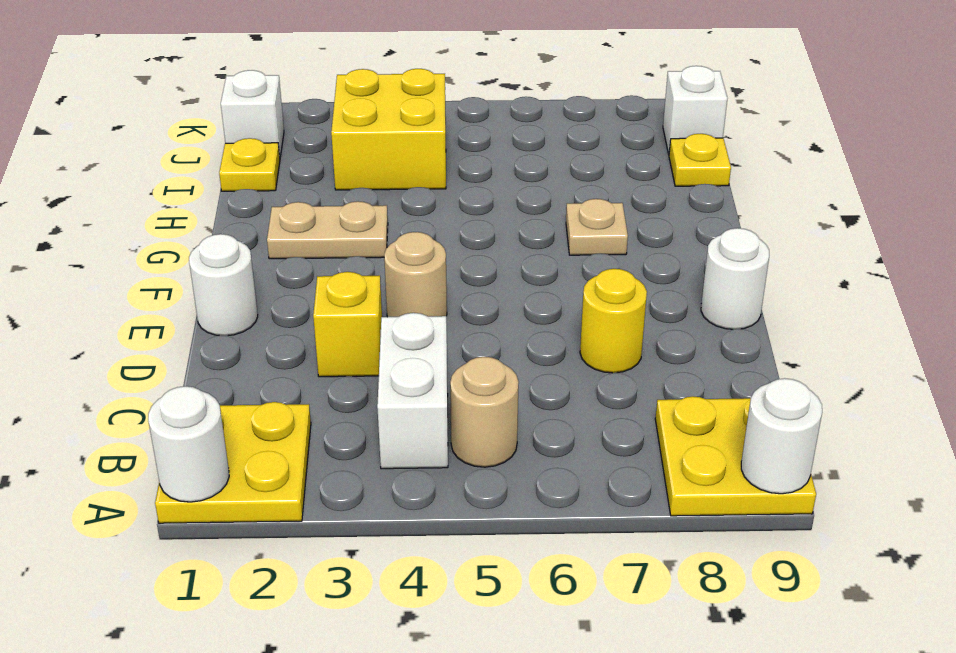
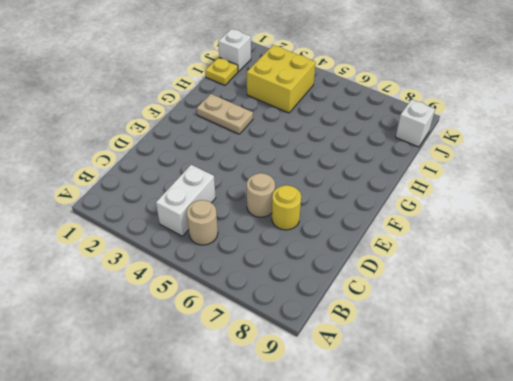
tan round brick D6 level 1 -> tan round brick E4 level 1
none -> yellow plate A1:B2 level 1
none -> yellow plate A8:B9 level 1
none -> yellow brick D3 level 1

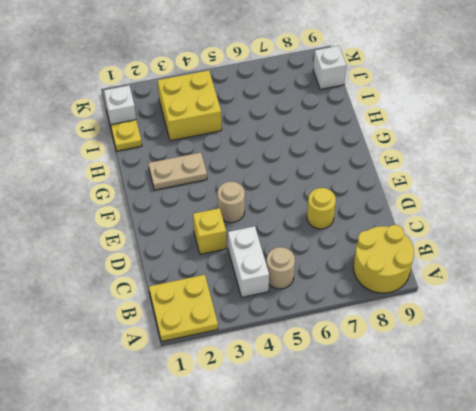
yellow round brick A8:B9 level 1 -> yellow plate A8:B9 level 1
none -> white round brick E1 level 1
none -> white round brick E9 level 1
none -> tan plate G7 level 1

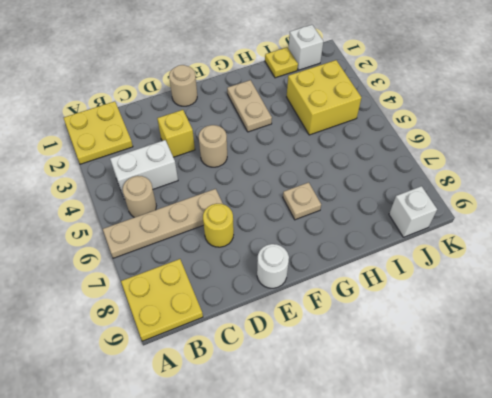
tan plate A6:D6 level 1 -> none
tan round brick E1 level 1 -> white round brick E1 level 1
none -> yellow plate I9 level 1
none -> white round brick A1 level 2
none -> white round brick A9 level 2

